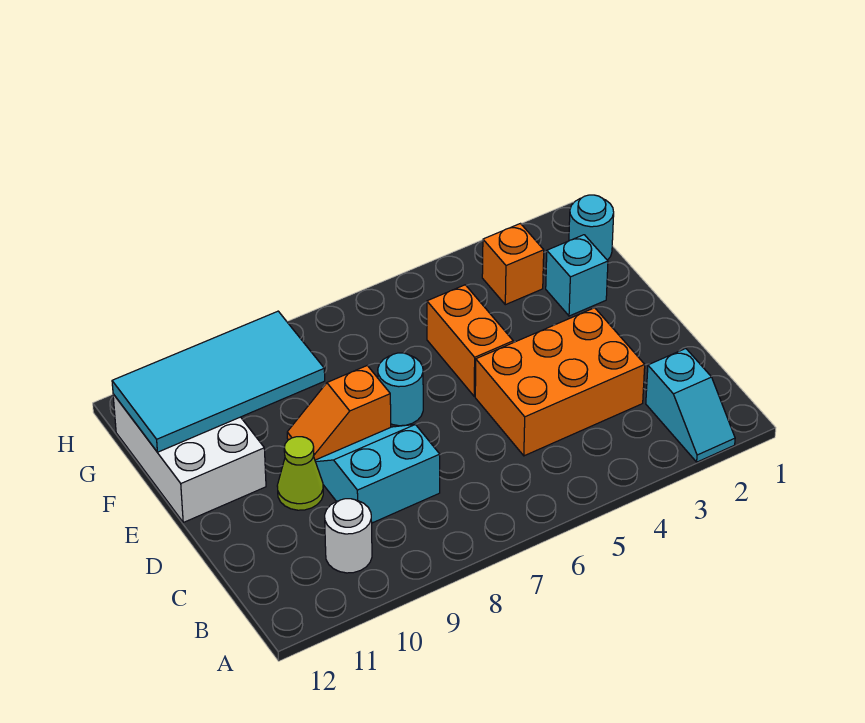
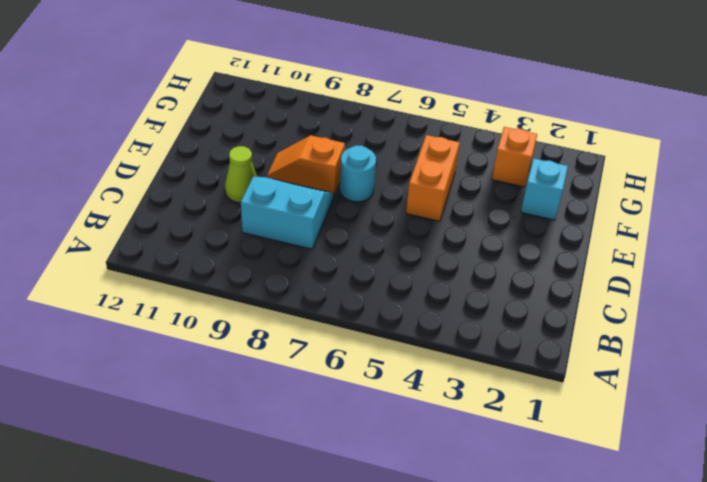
none -> cyan slope A2:B2 level 1 top B
none -> white round brick B10 level 1
none -> orange brick C3:D5 level 1

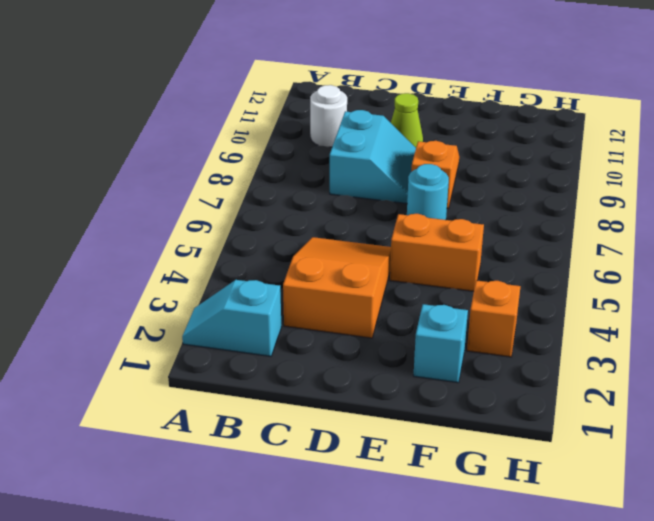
orange slope C3:D5 level 1 top 3 -> orange brick C3:D5 level 1
none -> white brick E11:G12 level 1
none -> cyan round brick G1 level 1
none -> cyan tile F9:G12 level 2

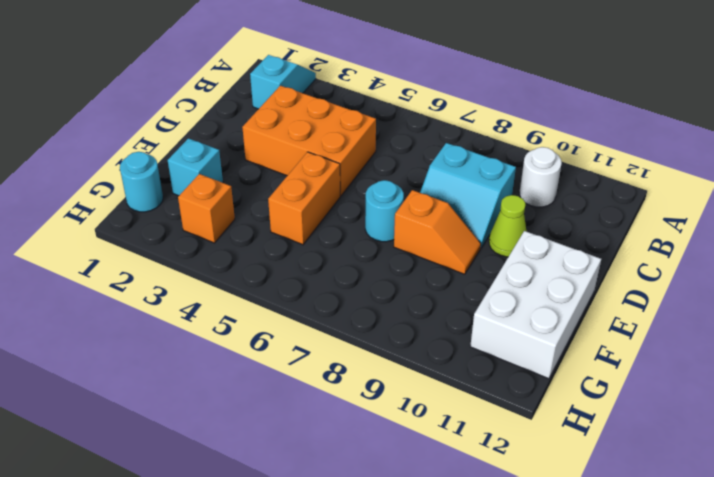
none -> cyan tile F9:G12 level 2

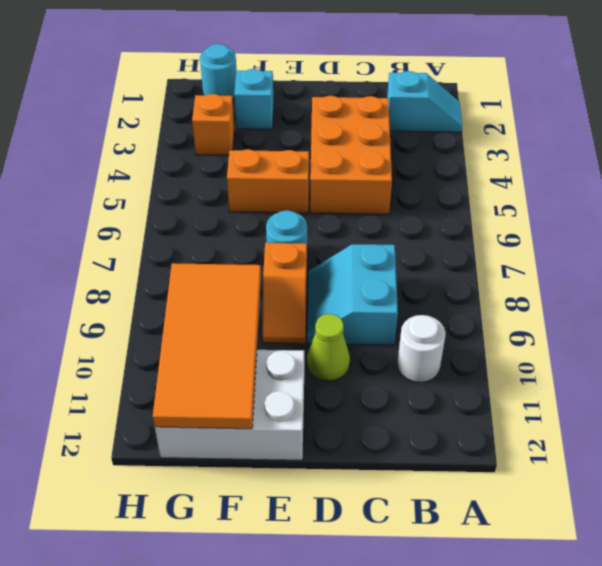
orange tile F9:G12 level 2 -> cyan tile F9:G12 level 2

